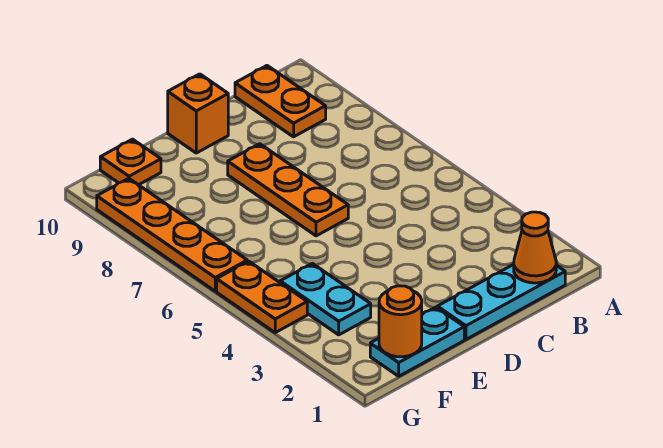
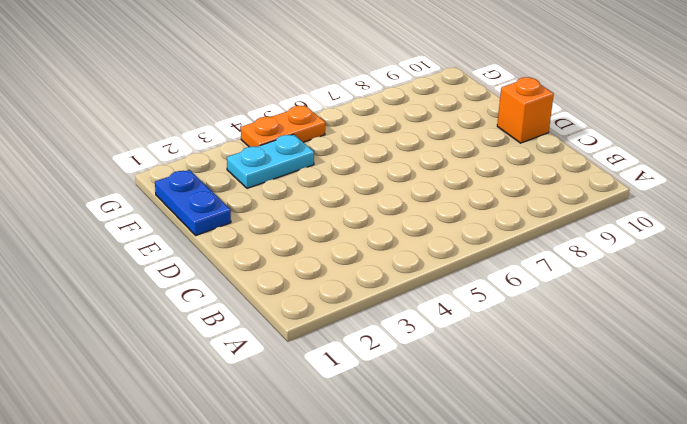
blue plate E1:F1 level 1 -> cyan plate E1:F1 level 1
none -> cyan plate B1:D1 level 1
none -> orange plate B9:B10 level 1

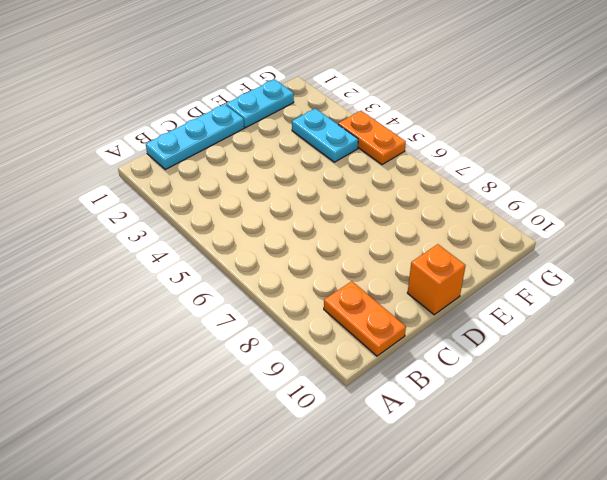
none -> orange plate D6:D8 level 1
none -> orange plate F10 level 1

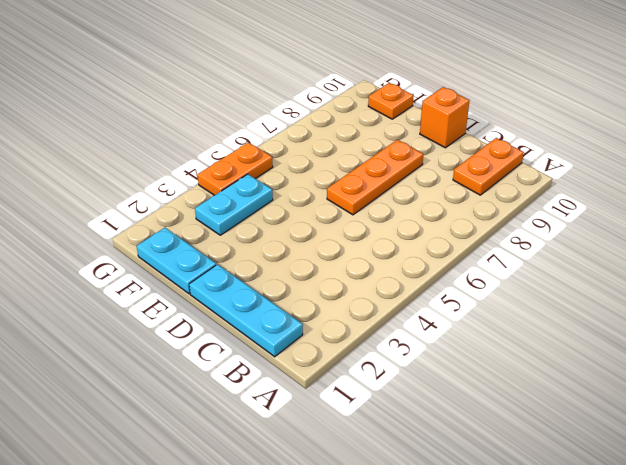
none -> orange plate G6:G9 level 1
none -> orange cone B1 level 2

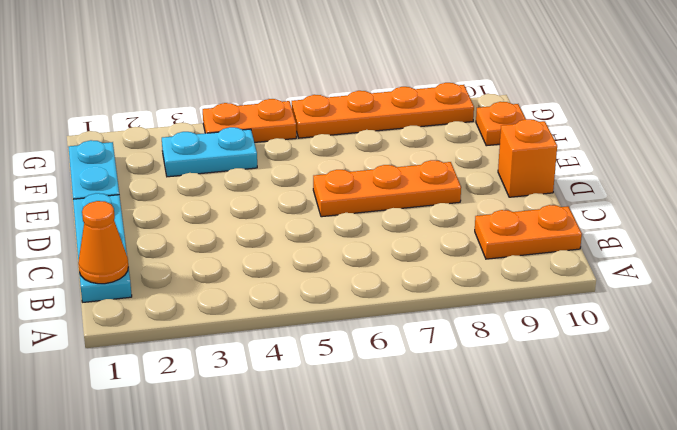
none -> orange round brick F1 level 2

